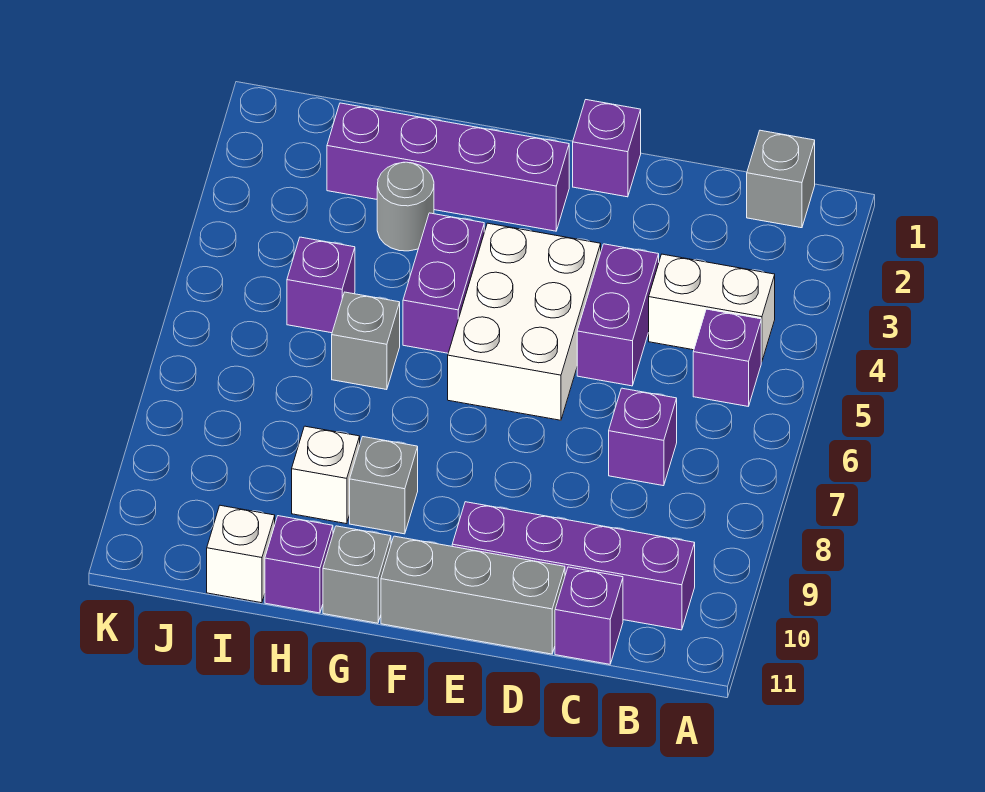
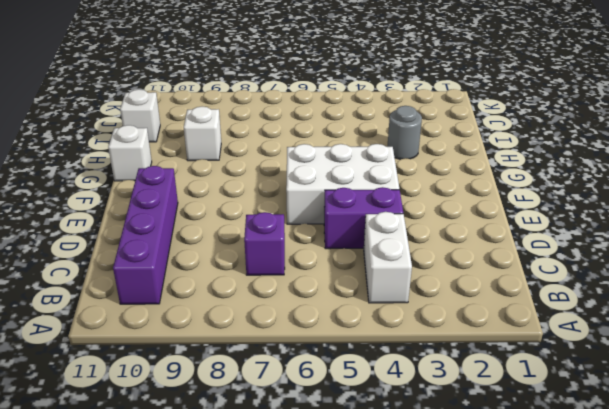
white brick G11 level 1 -> grey brick G11 level 1
none -> grey brick B1 level 1
none -> purple brick B5 level 1
none -> purple brick C11 level 1

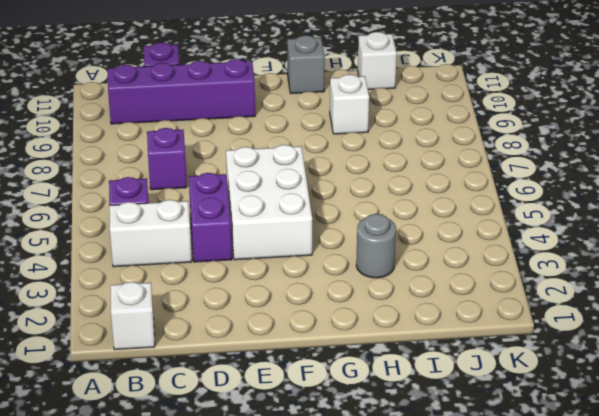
white brick B1 level 1 -> grey brick B1 level 1
none -> grey brick D11:F11 level 1
none -> purple brick E1 level 1
none -> purple brick F2:I2 level 1

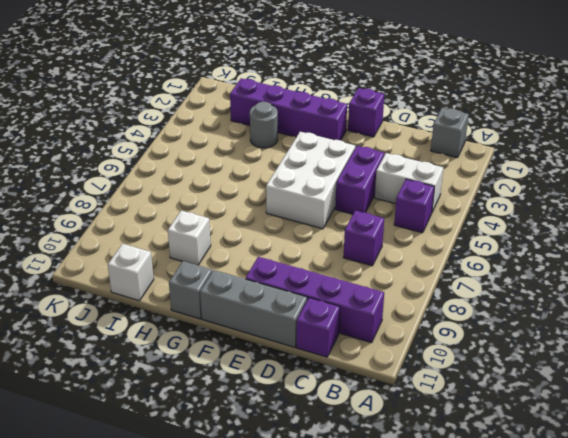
none -> purple brick G4:G5 level 1
none -> grey brick G9 level 1
none -> grey brick H6 level 1

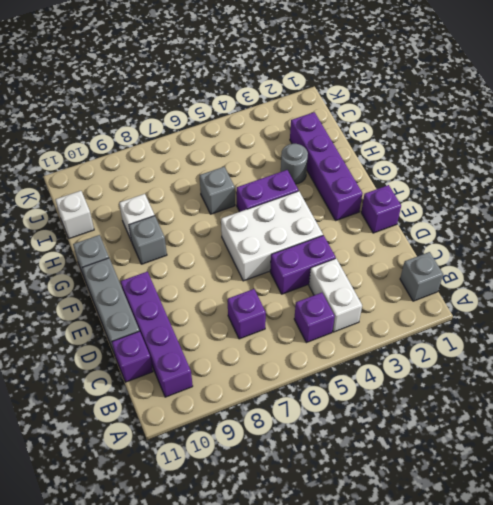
none -> purple brick H11 level 1
none -> purple brick I5 level 1

